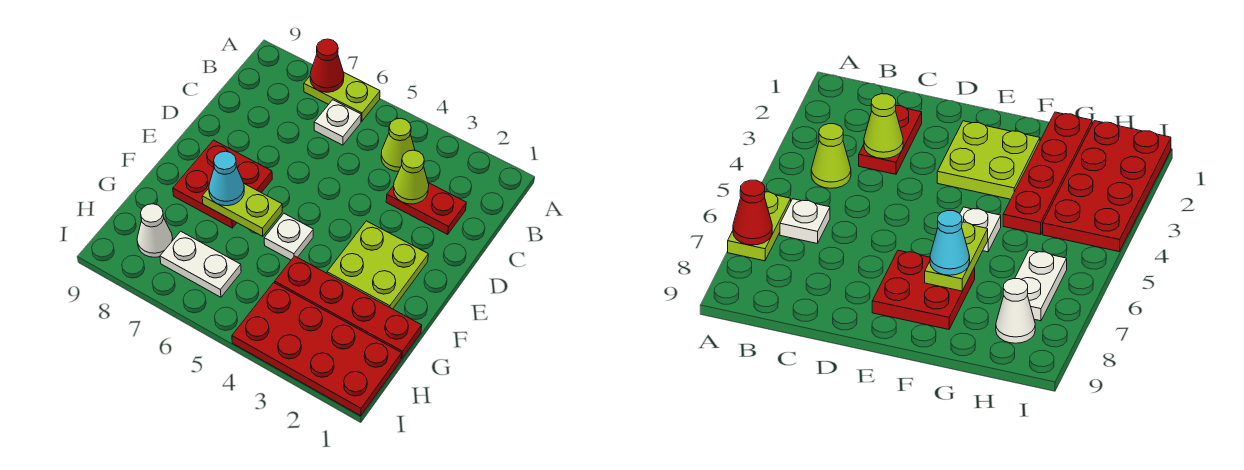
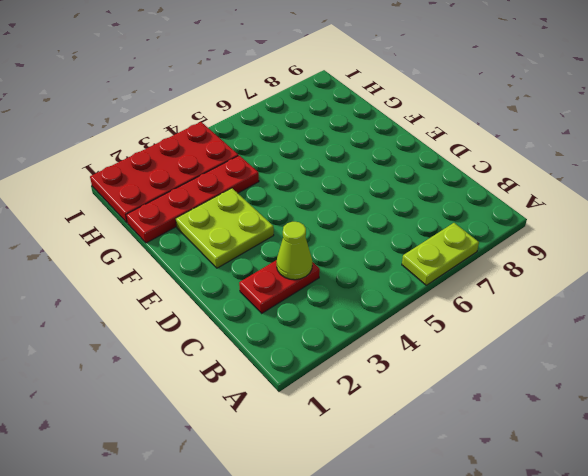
none -> lime cone B4 level 1
none -> white plate B6 level 1
none -> red plate E7:F8 level 1

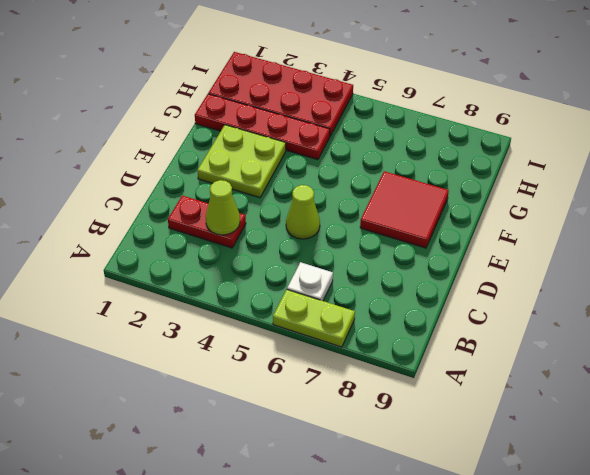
lime cone D5 level 1 -> lime cone B4 level 1
red tile E7:F8 level 1 -> red plate E7:F8 level 1
none -> white plate F5 level 1
none -> white plate H6:H7 level 1
none -> white cone H8 level 1

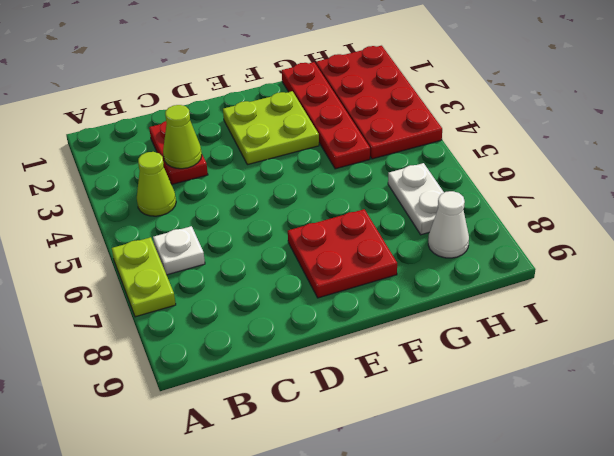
none -> white plate F5 level 1
none -> red cone A7 level 2
none -> lime plate F6:F7 level 2

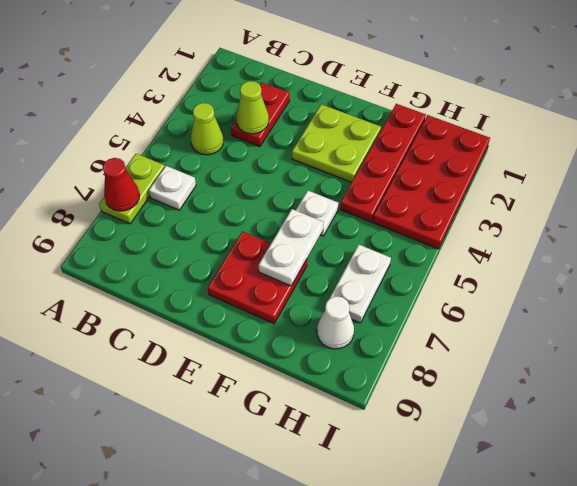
white plate F6:F7 level 2 -> lime plate F6:F7 level 2
none -> cyan cone F7 level 3

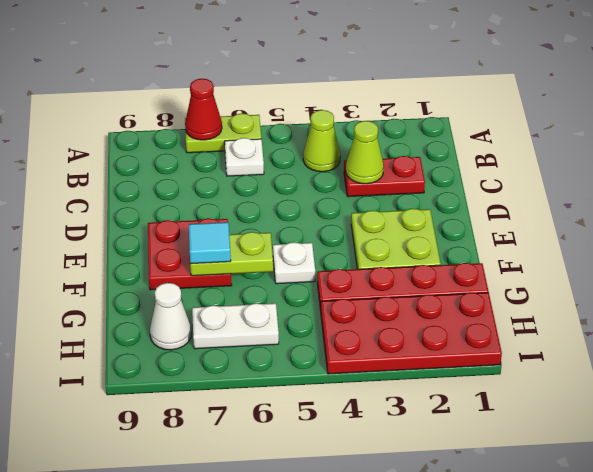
cyan tile F7 level 3 -> cyan cone F7 level 3

